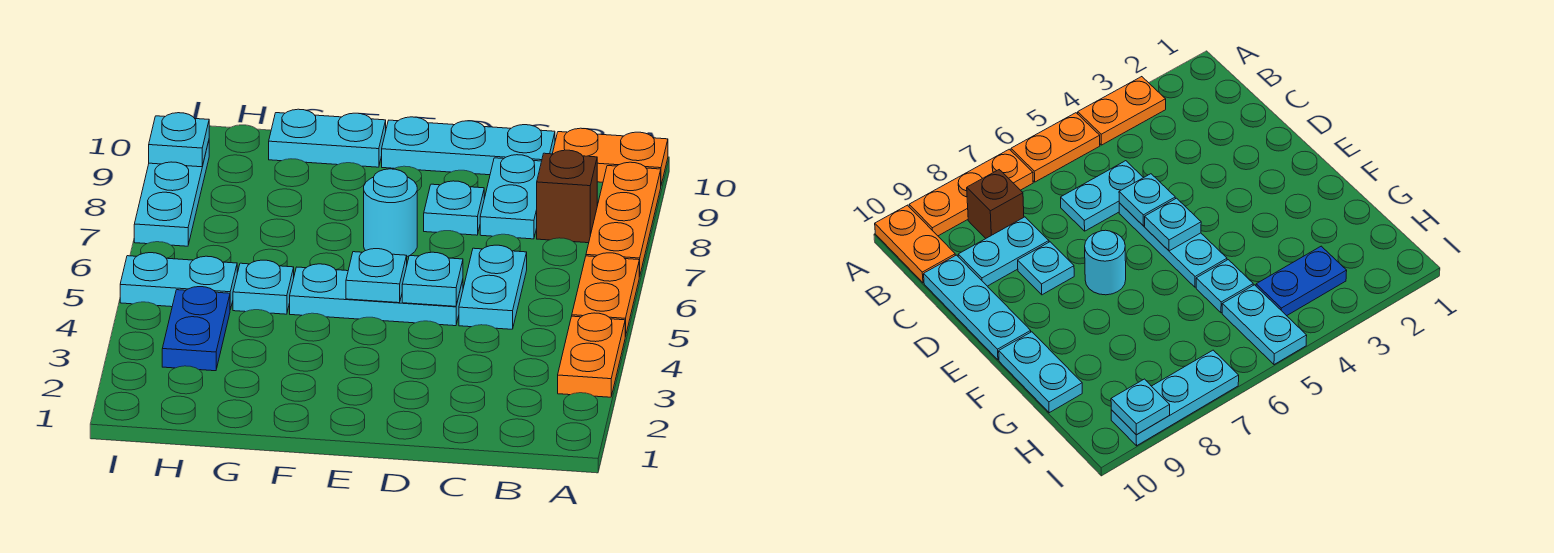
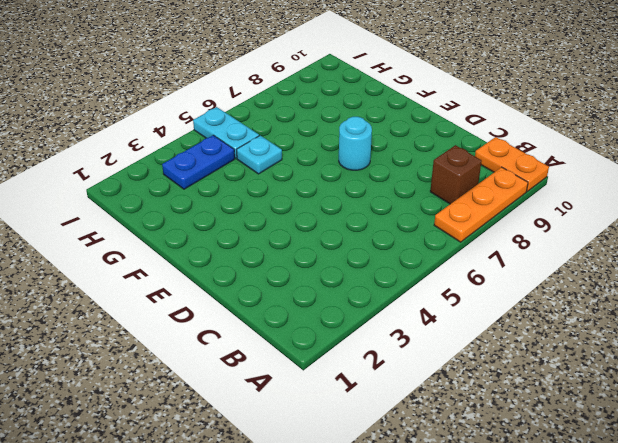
none -> orange plate A3:A4 level 1
none -> orange plate A5:A6 level 1
none -> cyan plate C5:C6 level 1

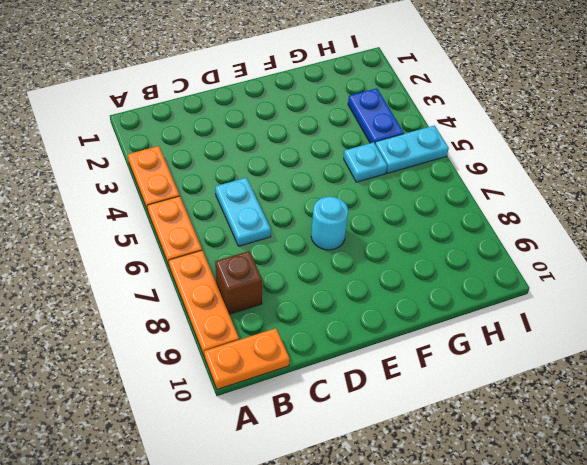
none -> cyan plate C8:C9 level 1
none -> cyan plate C10:E10 level 1
none -> cyan plate D5:F5 level 1

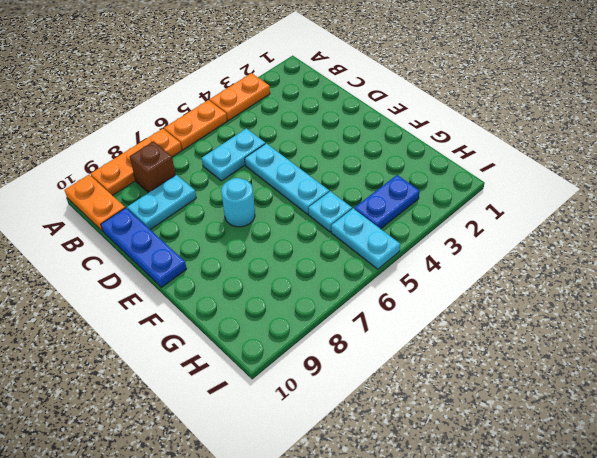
blue plate C10:E10 level 1 -> cyan plate C10:E10 level 1
none -> cyan plate D8 level 1
none -> cyan plate F10:G10 level 1
none -> cyan plate I7:I9 level 1

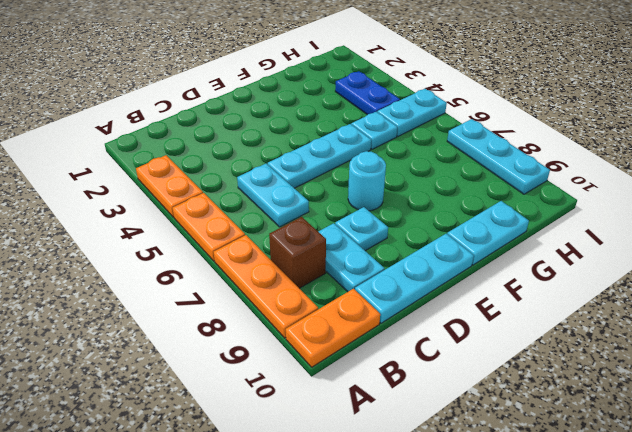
none -> cyan plate D5 level 2
none -> cyan plate E5 level 2
none -> cyan plate I9 level 2

